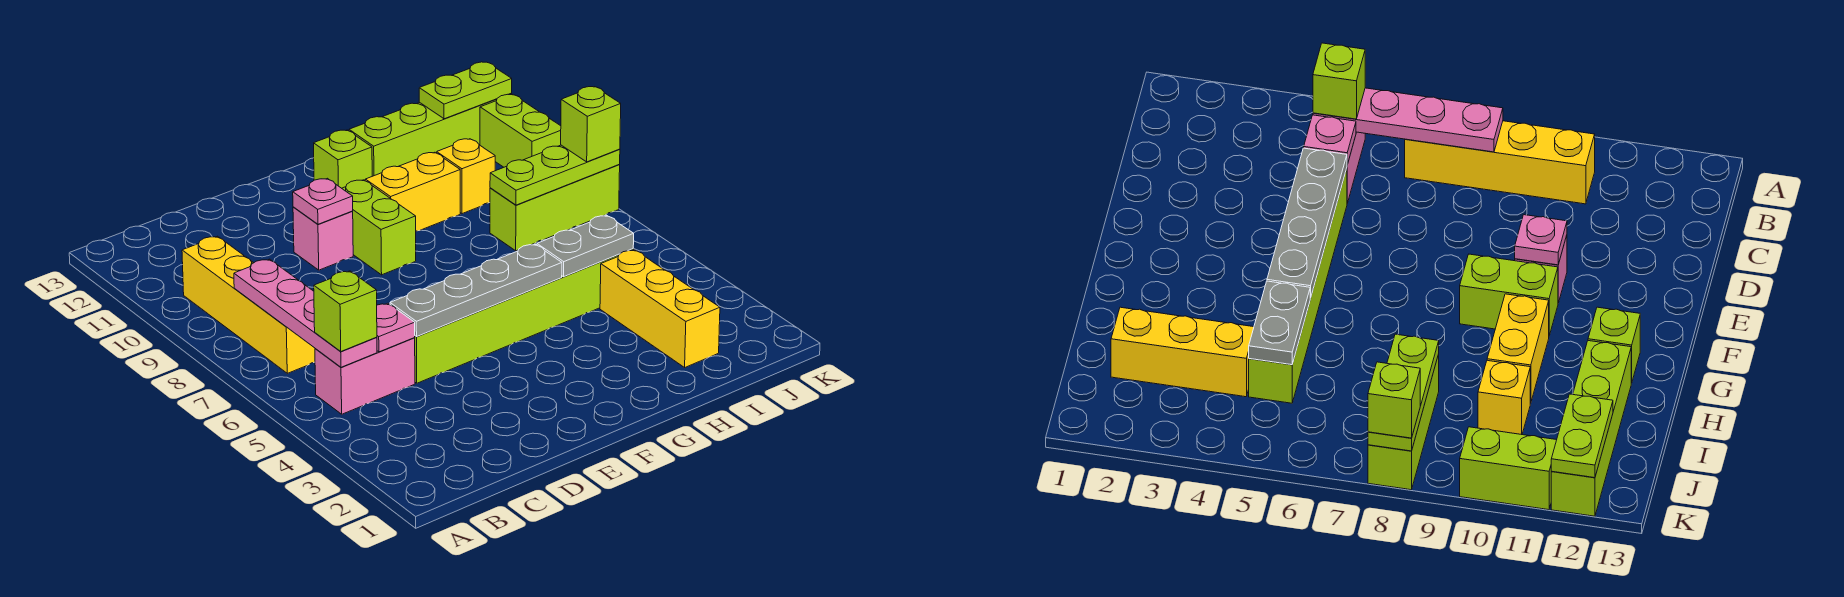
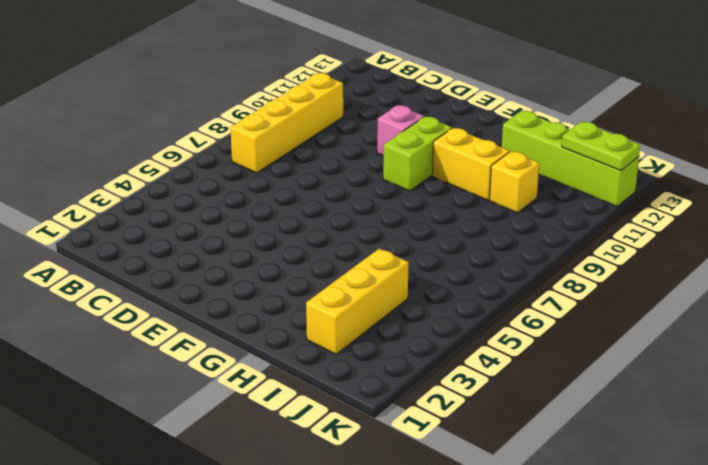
none -> pink brick B5:C5 level 1
none -> lime brick D5:I5 level 1
none -> lime brick G12 level 1

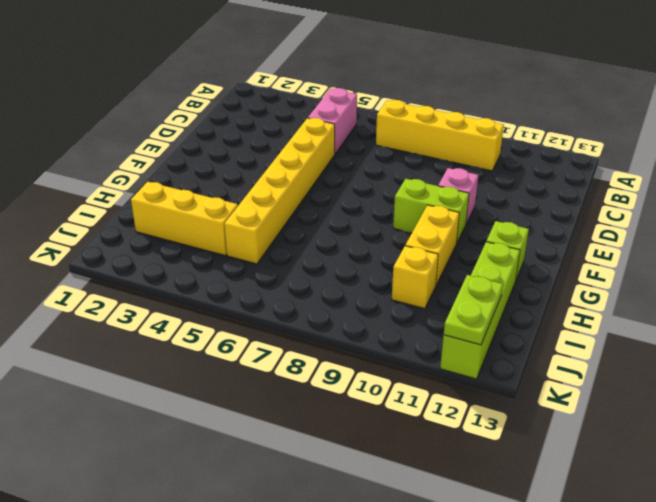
yellow brick D5:I5 level 1 -> lime brick D5:I5 level 1
none -> lime brick I8:K8 level 1
none -> lime brick K10:K11 level 1
none -> pink plate B5:B8 level 2

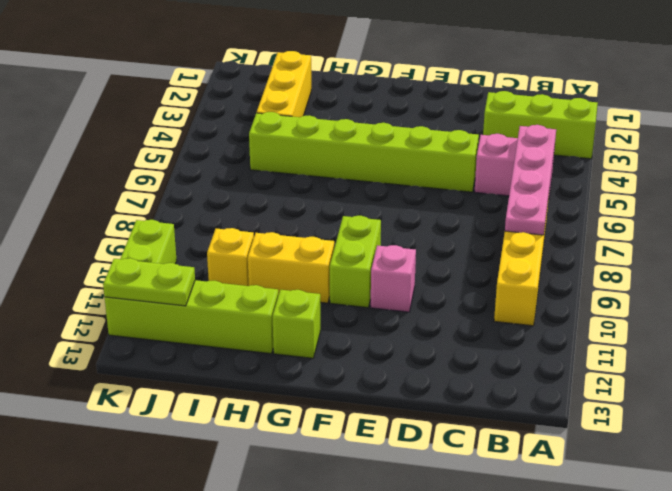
lime brick A3:C3 level 1 -> lime brick I8:K8 level 1
none -> pink plate C5 level 2
none -> grey plate D5:G5 level 2
none -> pink plate E10 level 2

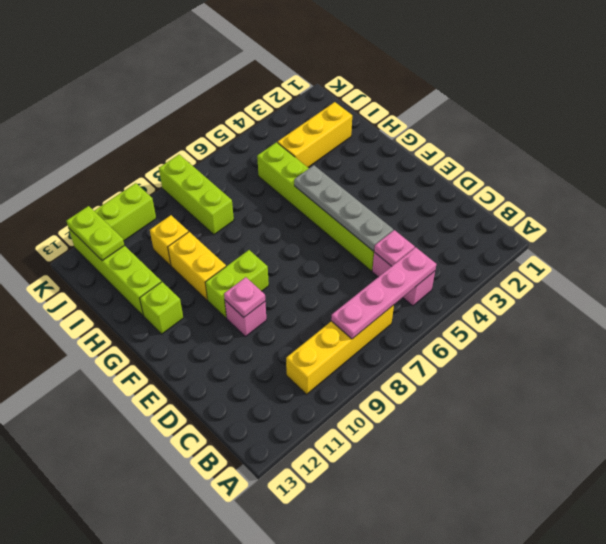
none -> grey plate H5:I5 level 2
none -> lime plate I8:K8 level 2
none -> lime brick B5 level 3

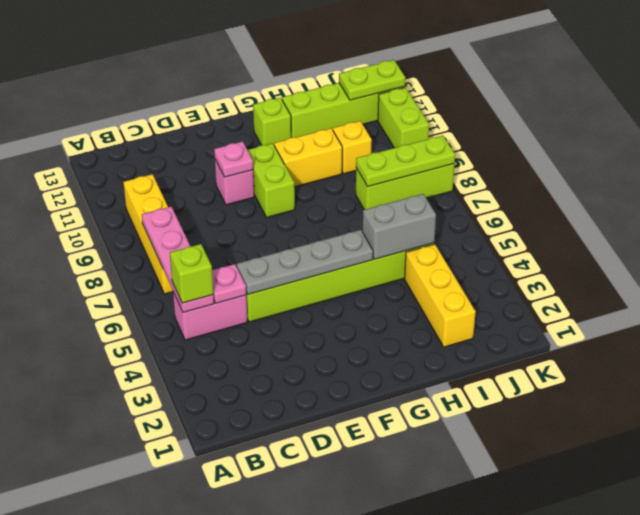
grey brick H5:I5 level 2 -> grey plate H5:I5 level 2
none -> lime brick K8 level 3

